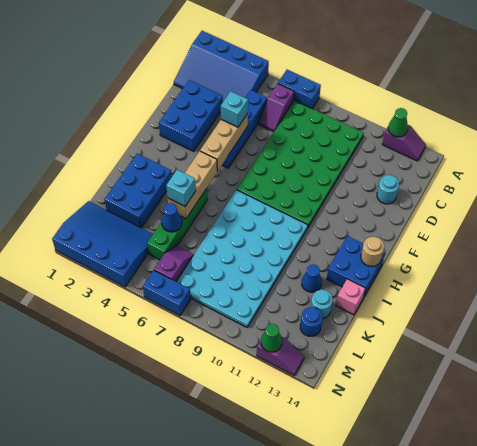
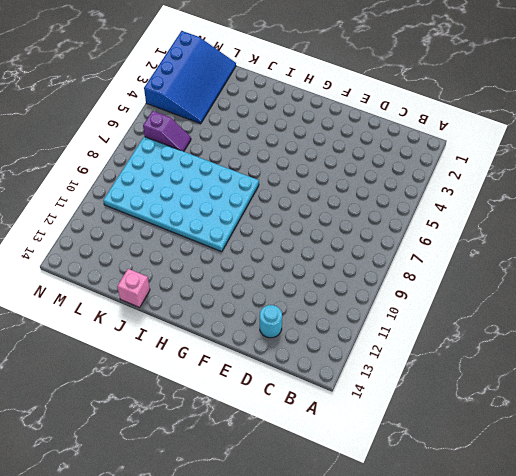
none -> blue slope A1:C4 level 1 top A
none -> blue brick A6:A7 level 1
none -> purple slope A12:A13 level 1 top 12

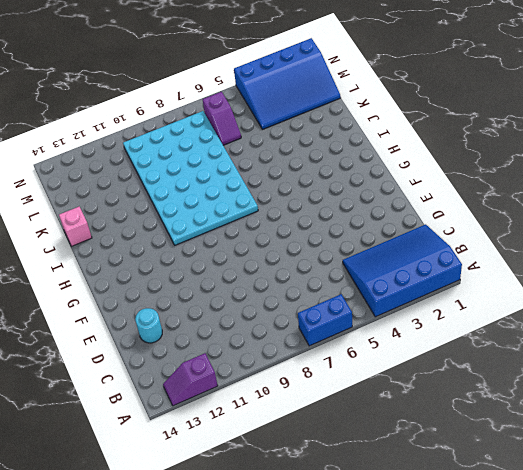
none -> purple slope B6:C6 level 1 top B
none -> green plate B7:G10 level 1
none -> blue brick C5:F5 level 1

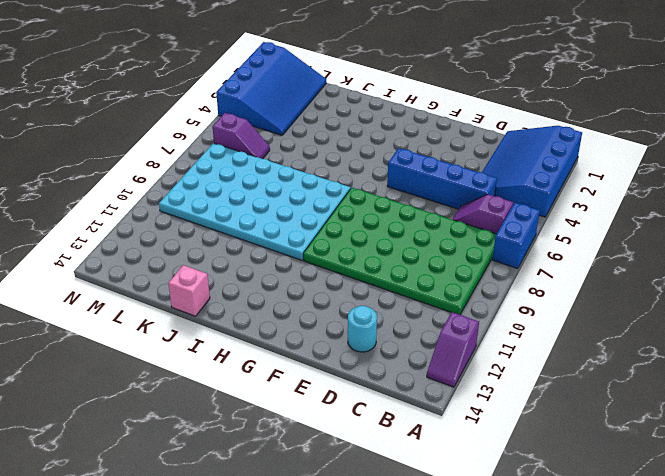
none -> blue brick D2:F3 level 1
none -> blue brick H13:I14 level 1
none -> blue brick I2:K3 level 1

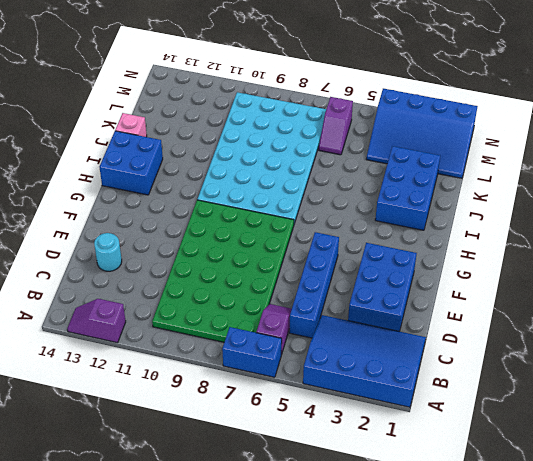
none -> green brick I5:L5 level 1
none -> blue cone J12 level 1
none -> cyan round brick K13 level 1

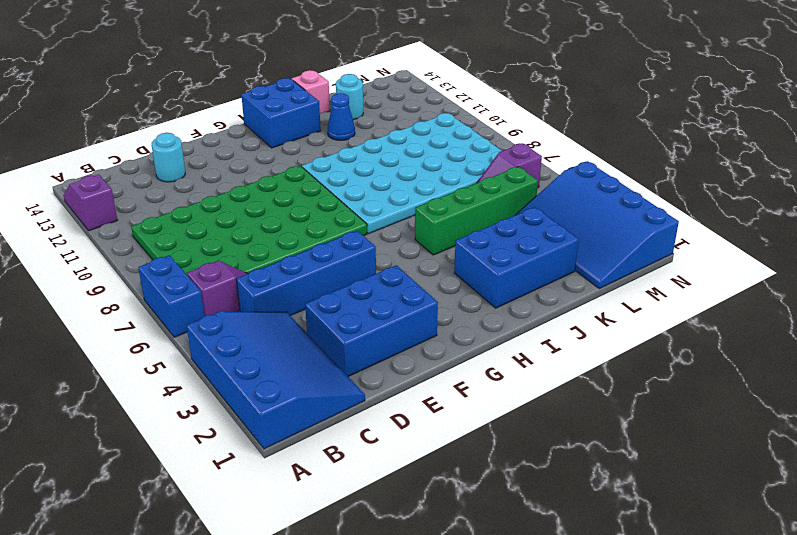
none -> blue round brick L13 level 1
none -> blue brick N6:N7 level 1
none -> purple slope N12:N13 level 1 top 12

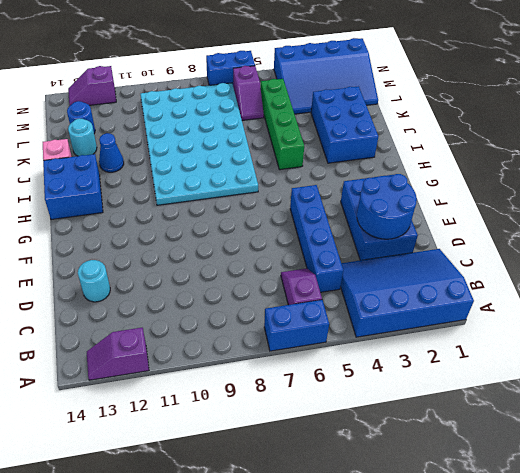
blue round brick D2:E3 level 2 -> none
none -> green plate B7:G10 level 1
none -> green cone A12 level 2
none -> tan brick E5:G5 level 2

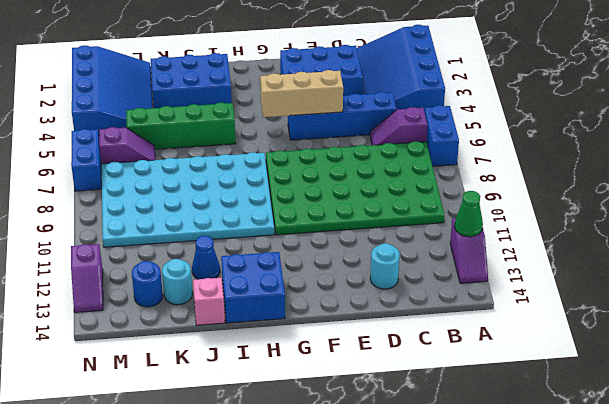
none -> tan brick H5:J5 level 2
none -> tan round brick H14 level 2
none -> blue cone K5 level 2

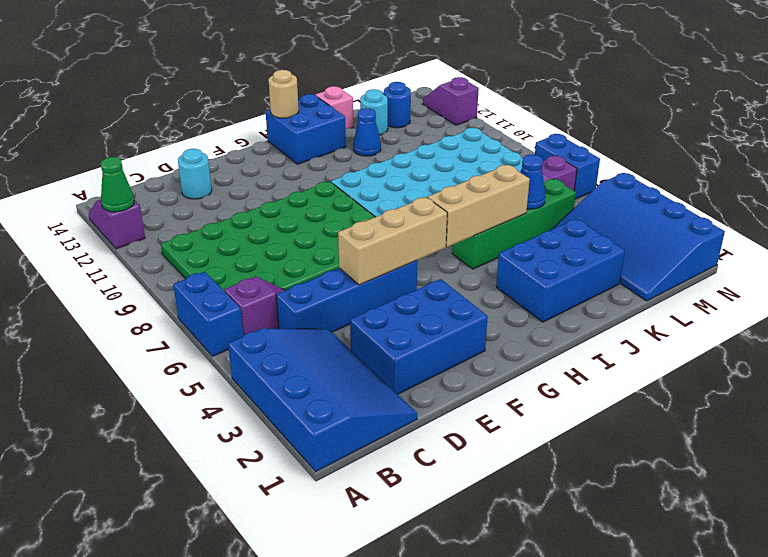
none -> green cone N12 level 2
none -> cyan brick E5 level 3
none -> cyan brick J5 level 3

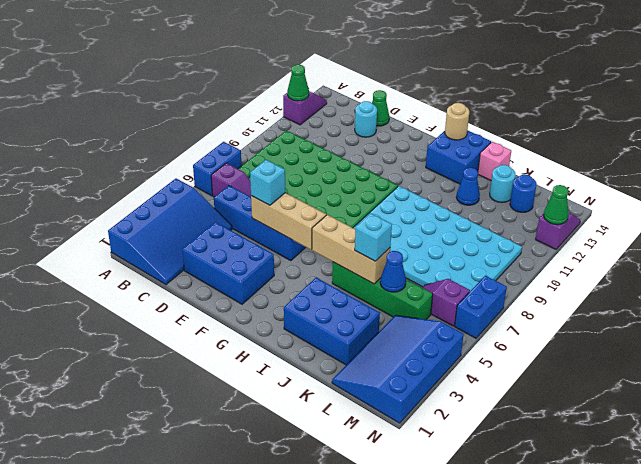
green cone D14 level 1 -> none

